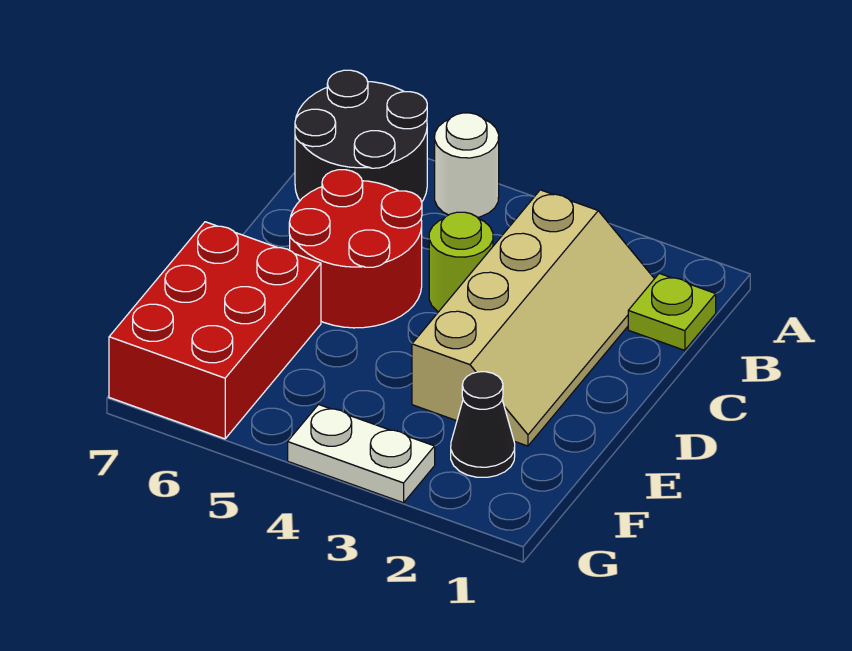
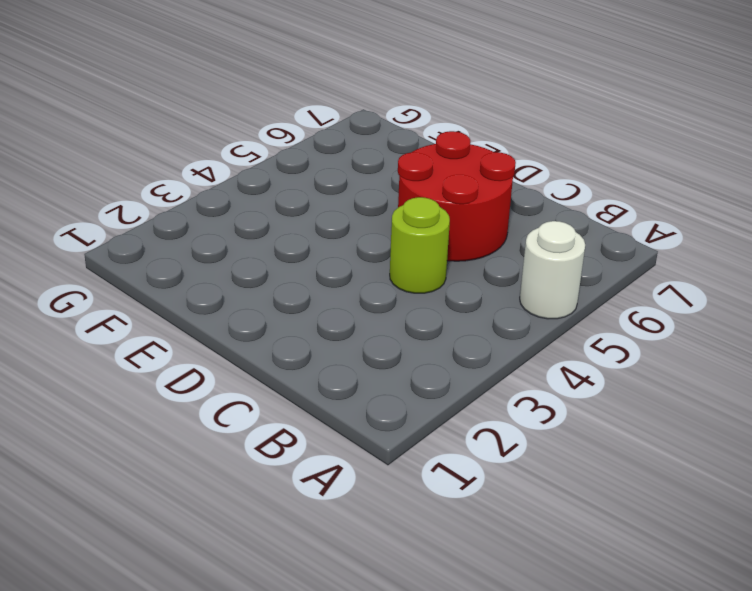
none -> black round brick A6:B7 level 1
none -> lime plate B1 level 1

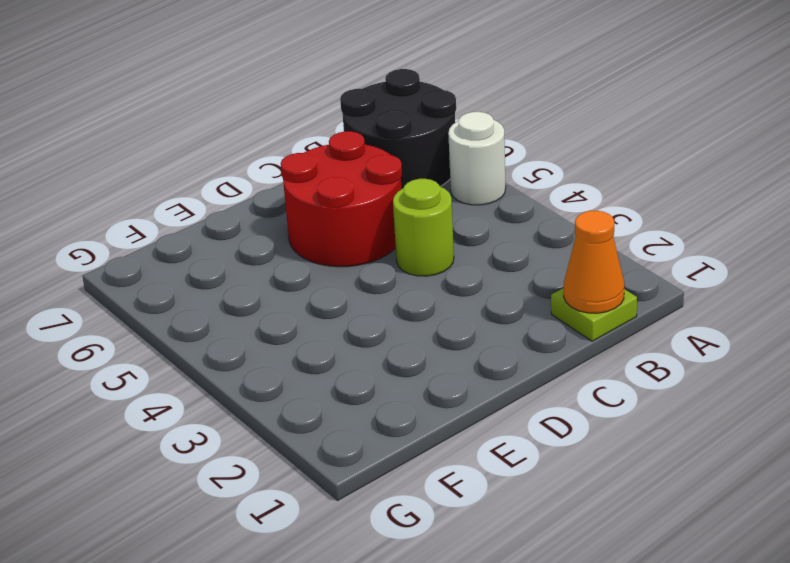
orange cone B1 level 2 -> none
none -> tan slope B2:E3 level 1 top 3
none -> red brick E6:G7 level 1

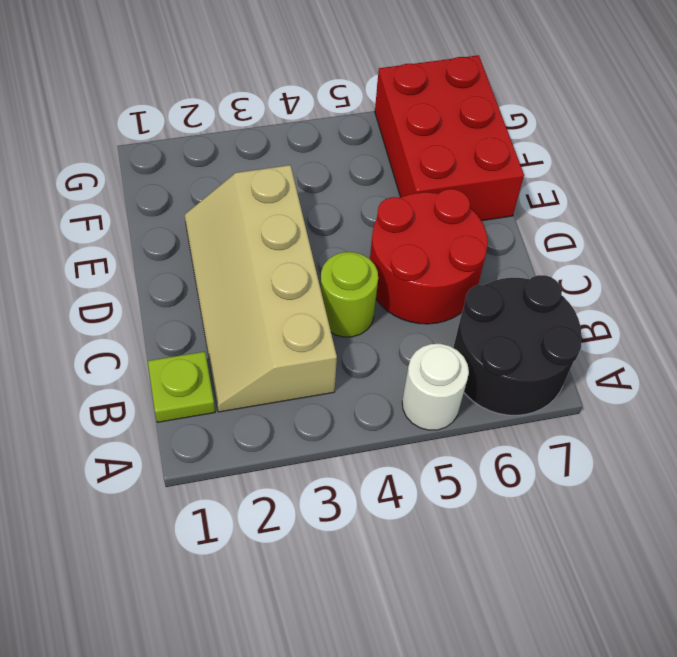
none -> black cone F2 level 1
none -> white plate G3:G4 level 1

